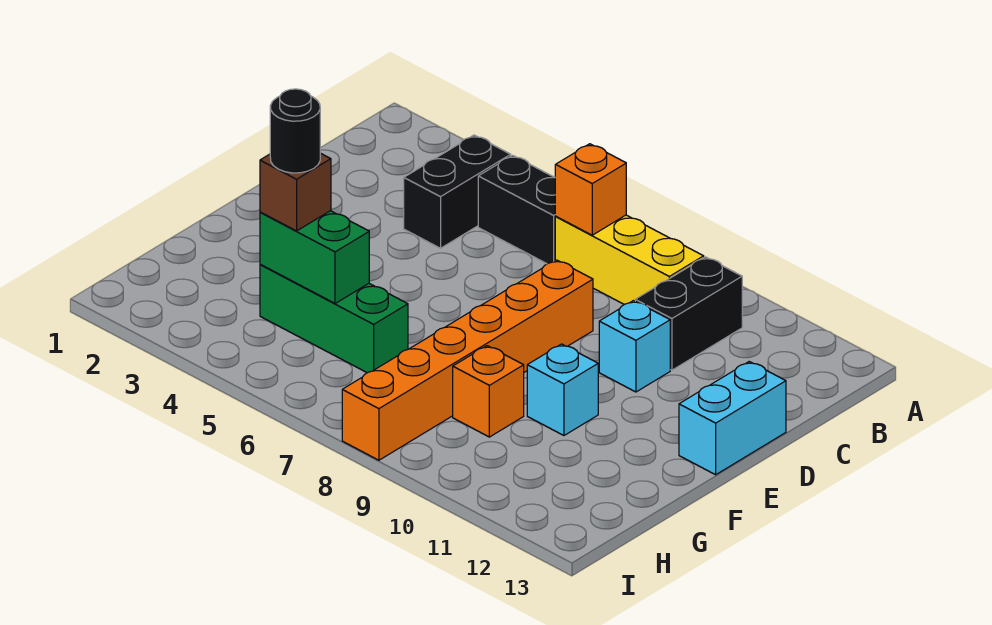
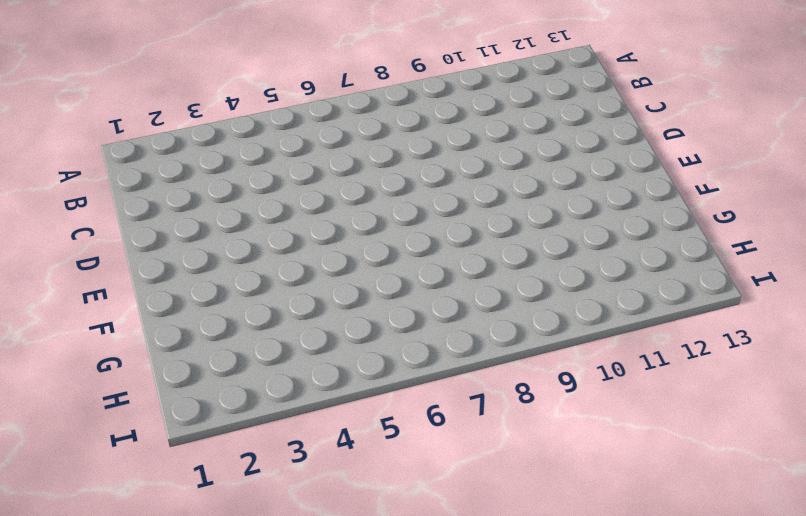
none -> black brick B4:C4 level 1
none -> black brick B5:B6 level 1
none -> yellow brick B7:B9 level 1

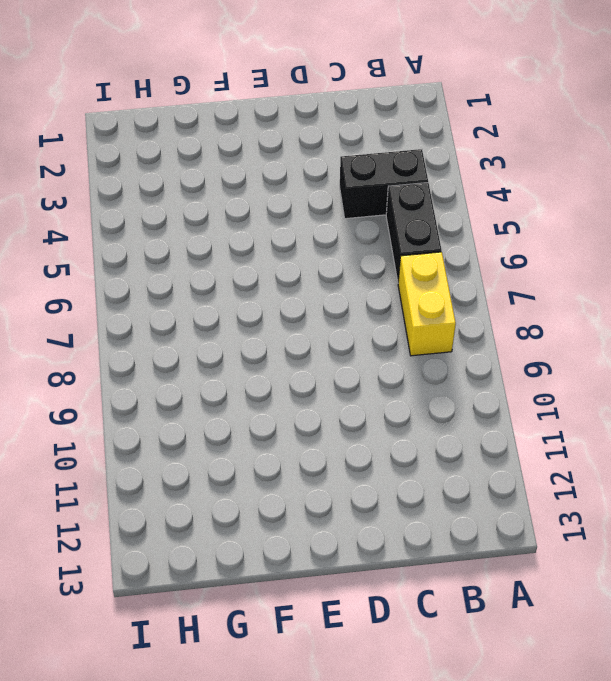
yellow brick B7:B8 level 1 -> yellow brick B7:B9 level 1
none -> black brick B10:C10 level 1
none -> orange brick D8:I8 level 1
none -> cyan brick D10 level 1

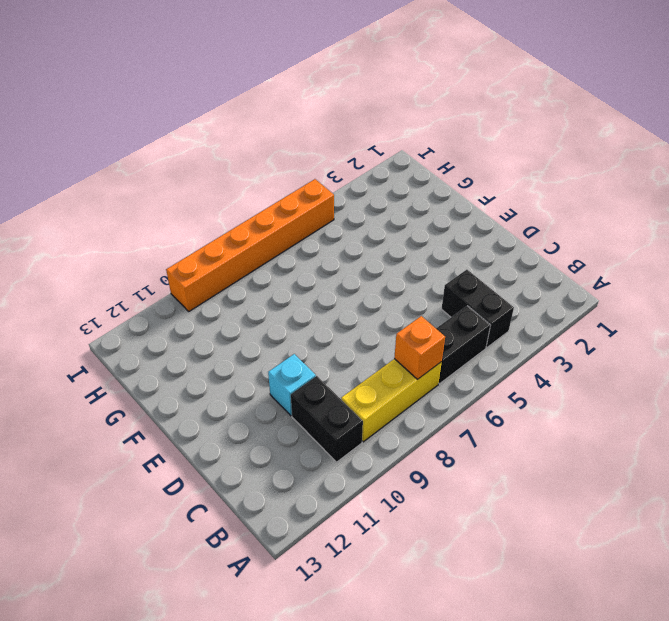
orange brick I5:I10 level 1 -> orange brick D8:I8 level 1
none -> cyan brick D13:E13 level 1
none -> cyan brick F10 level 1
none -> green brick G4:G6 level 1

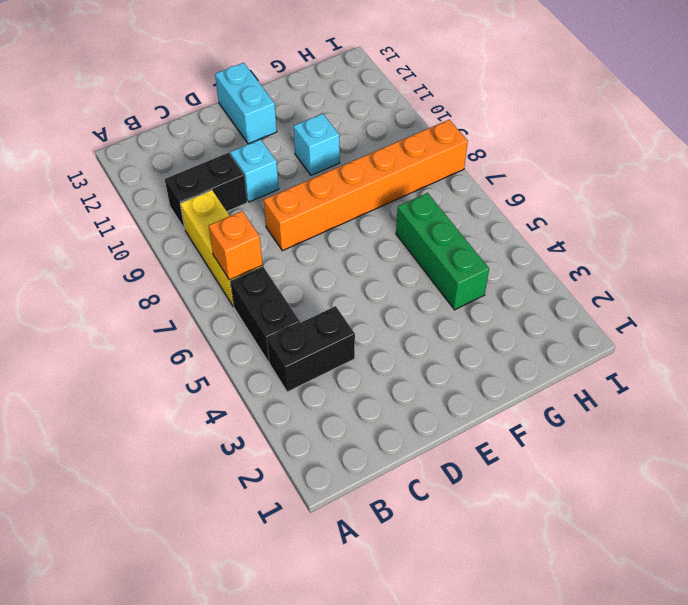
cyan brick E12:E13 level 1 -> cyan brick D13:E13 level 1
none -> orange brick G9 level 1
none -> green brick G4:G5 level 2
none -> brown brick G4 level 3

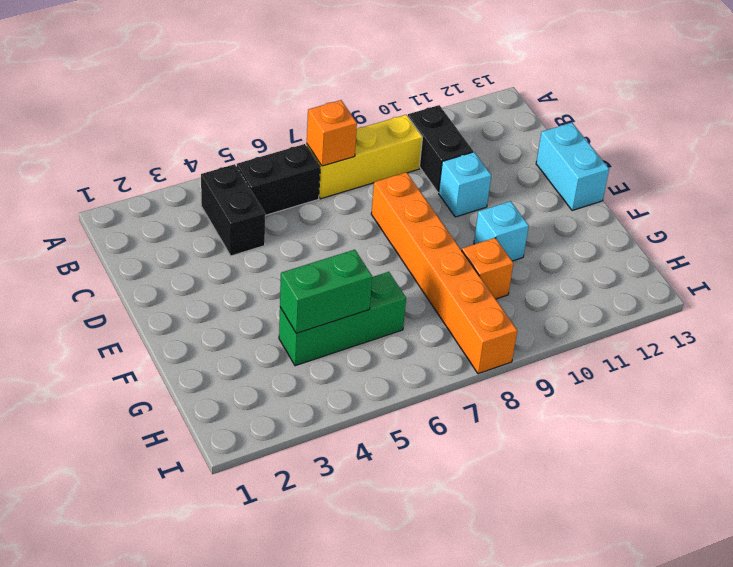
none -> brown brick G4 level 3
none -> black round brick G4 level 4

